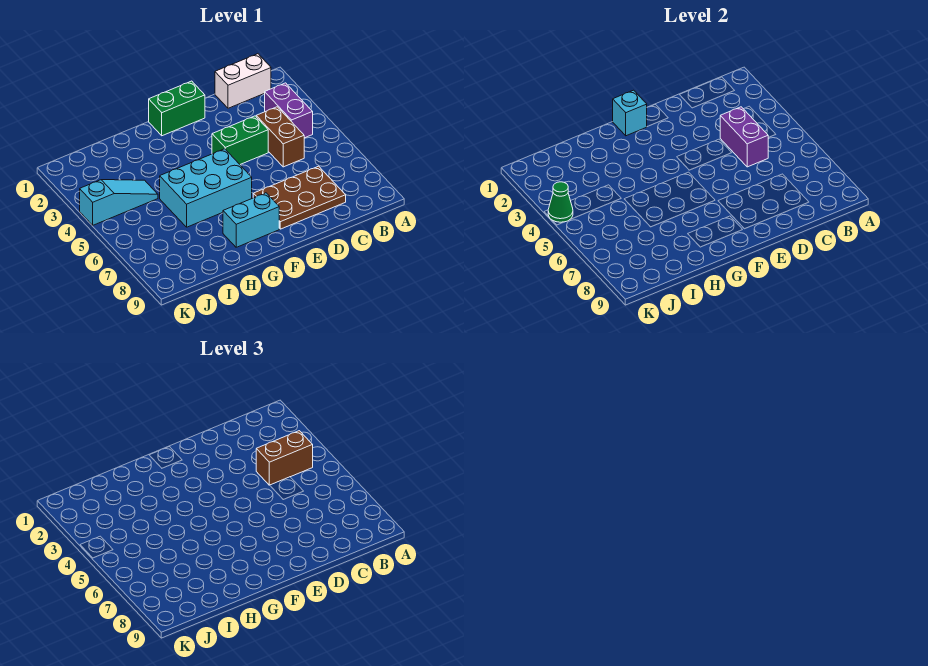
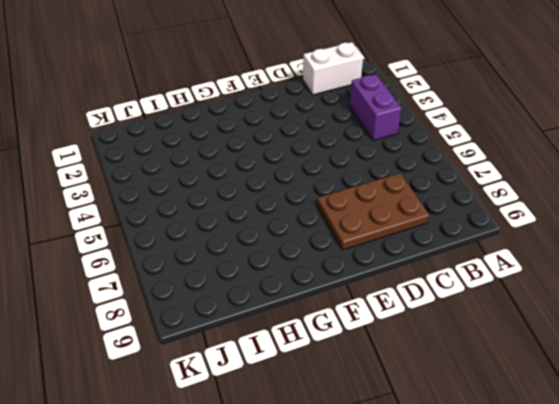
none -> brown brick C4:C5 level 1
none -> green brick D4:E4 level 1
none -> green brick E1:F1 level 1

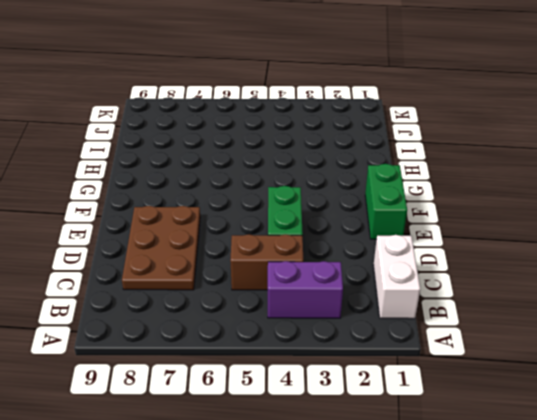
none -> cyan brick F5:H6 level 1
none -> cyan brick F8:G8 level 1
none -> cyan slope I4:K4 level 1 top K

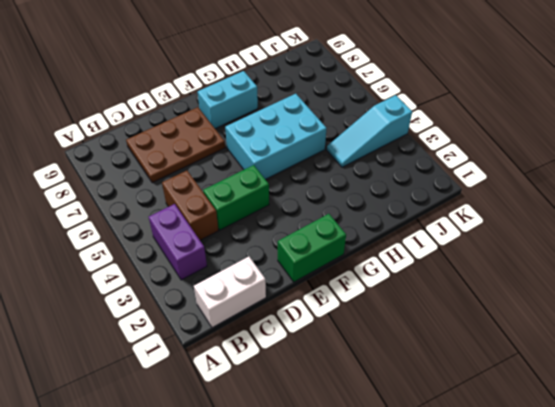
none -> purple brick C4:C5 level 2
none -> cyan brick F1 level 2
none -> green cone K4 level 2

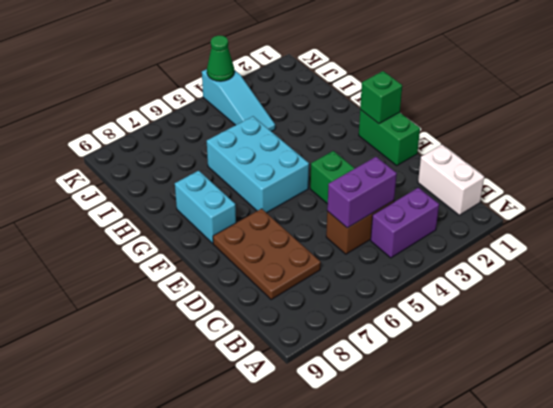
green brick F1 level 2 -> cyan brick F1 level 2
none -> brown brick B4:C4 level 3

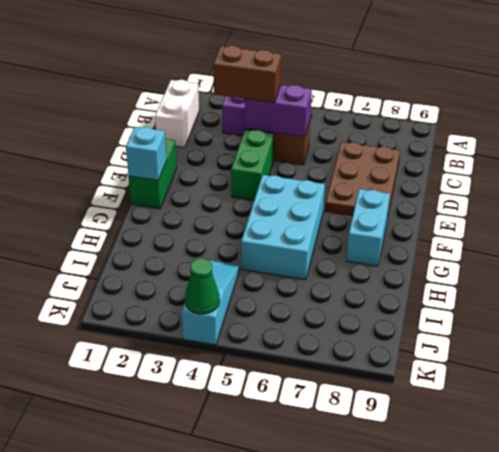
brown brick C3:C4 level 3 -> brown brick B4:C4 level 3

